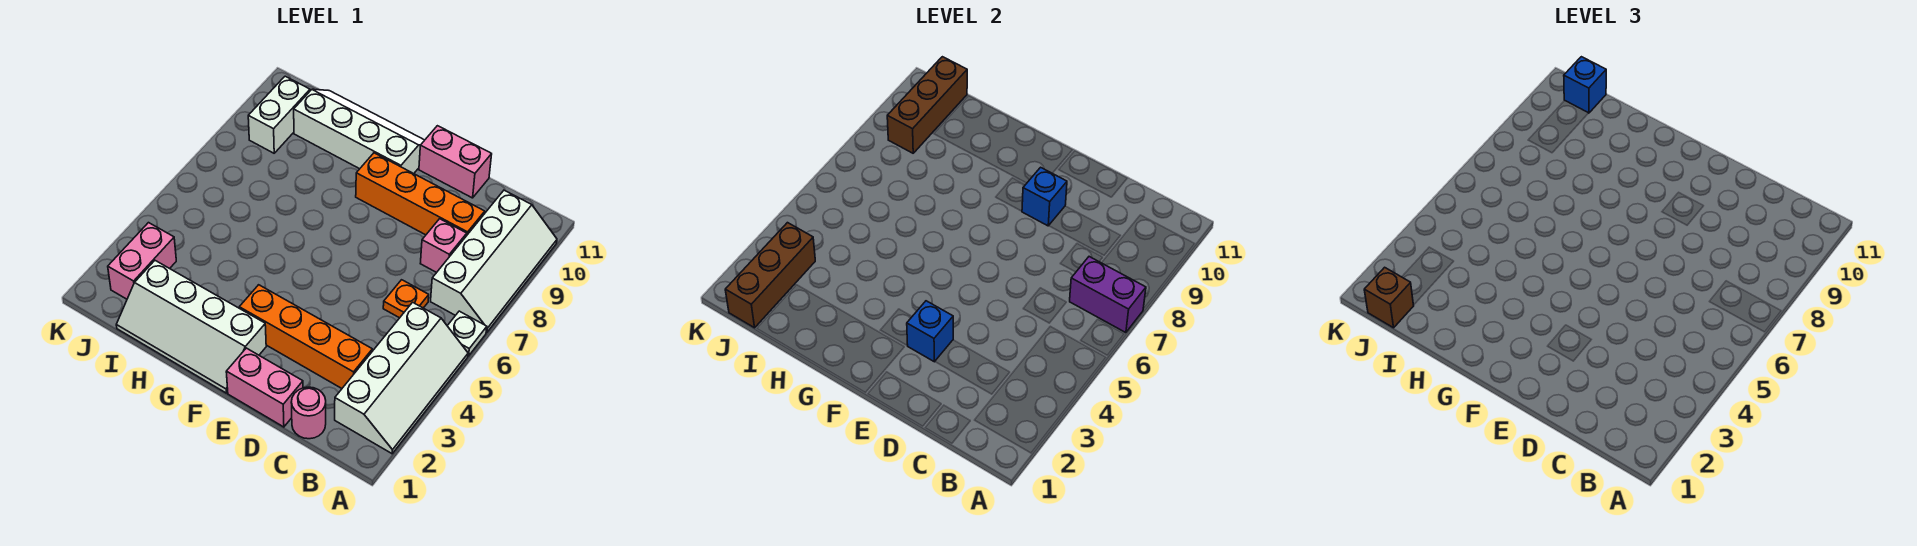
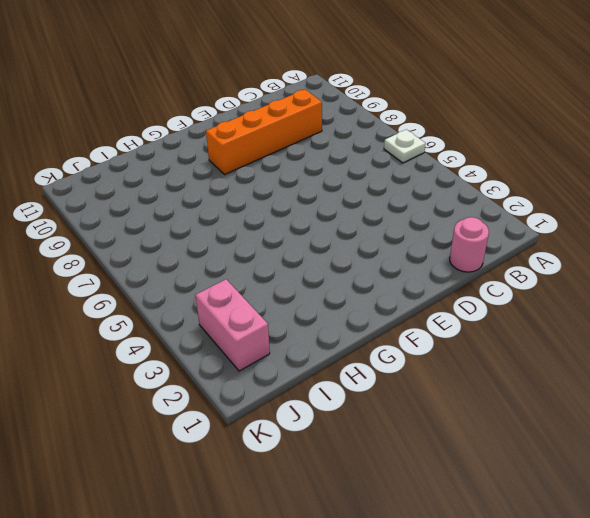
none -> white slope A2:B5 level 1 top B
none -> white slope A7:B10 level 1 top B
none -> orange brick C3:F3 level 1

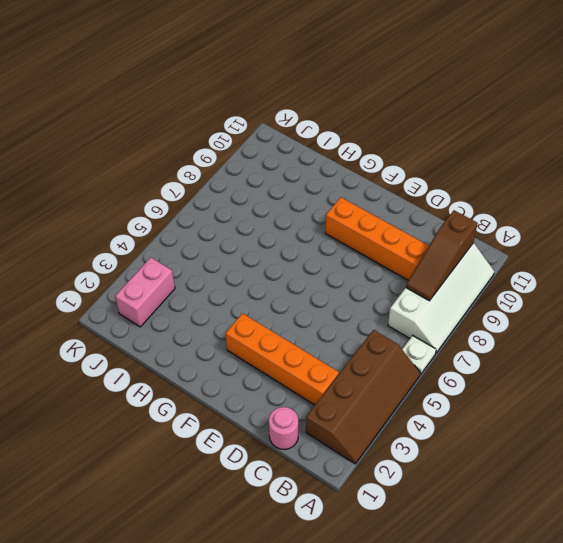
brown slope A2:B5 level 1 top B -> white slope A2:B5 level 1 top B
brown slope B8:B10 level 2 top 10 -> none
none -> orange plate C6 level 1
none -> pink brick C8 level 1
none -> pink brick D1:E1 level 1

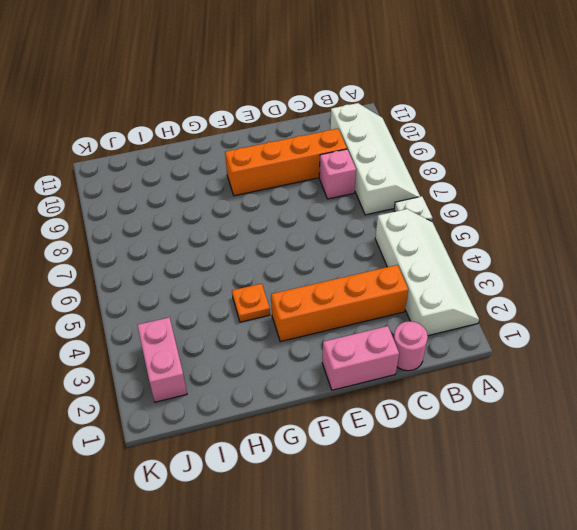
orange plate G4 level 1 -> orange plate C6 level 1
none -> pink brick D11:E11 level 1
none -> white slope F1:I2 level 1 top 2
none -> white slope F10:I11 level 1 top 10

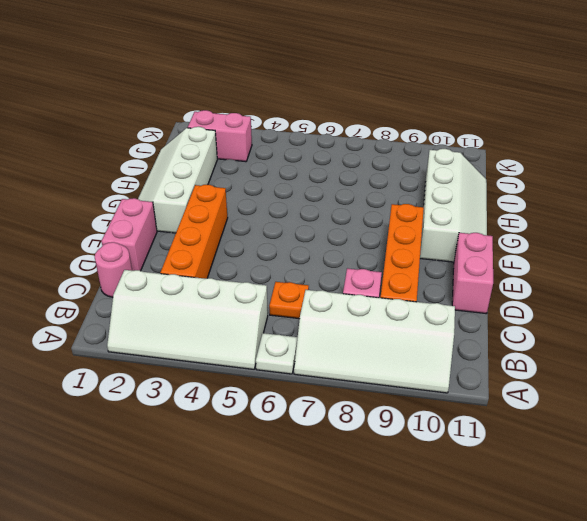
none -> white brick J9:J10 level 1
none -> purple brick A7:B7 level 2
none -> blue brick E3 level 2

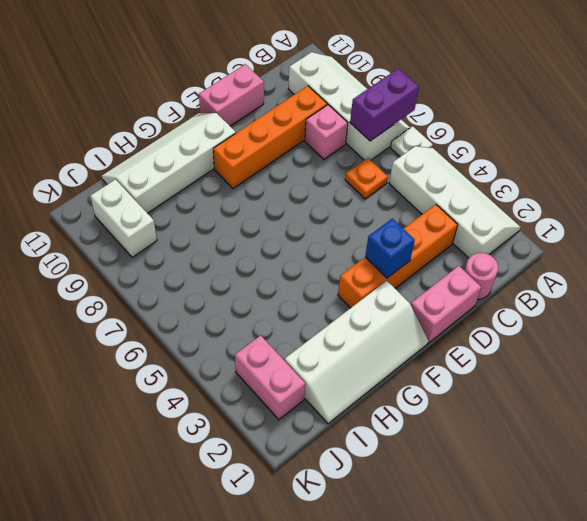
none -> blue brick E9 level 2
none -> brown brick J1:J3 level 2
none -> brown brick J9:J11 level 2

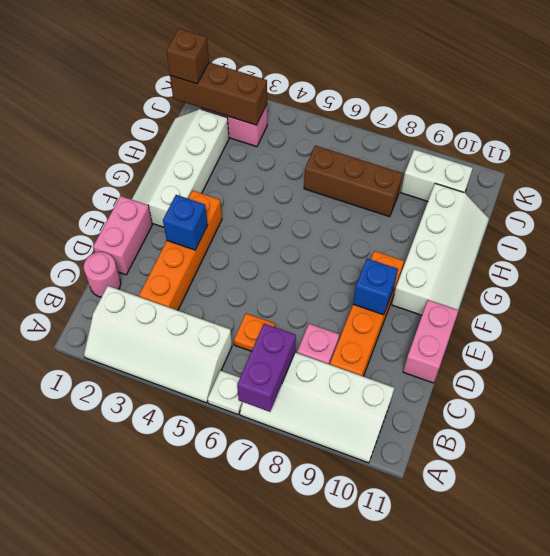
brown brick I6:I8 level 1 -> brown brick J9:J11 level 2
none -> blue brick J11 level 3

